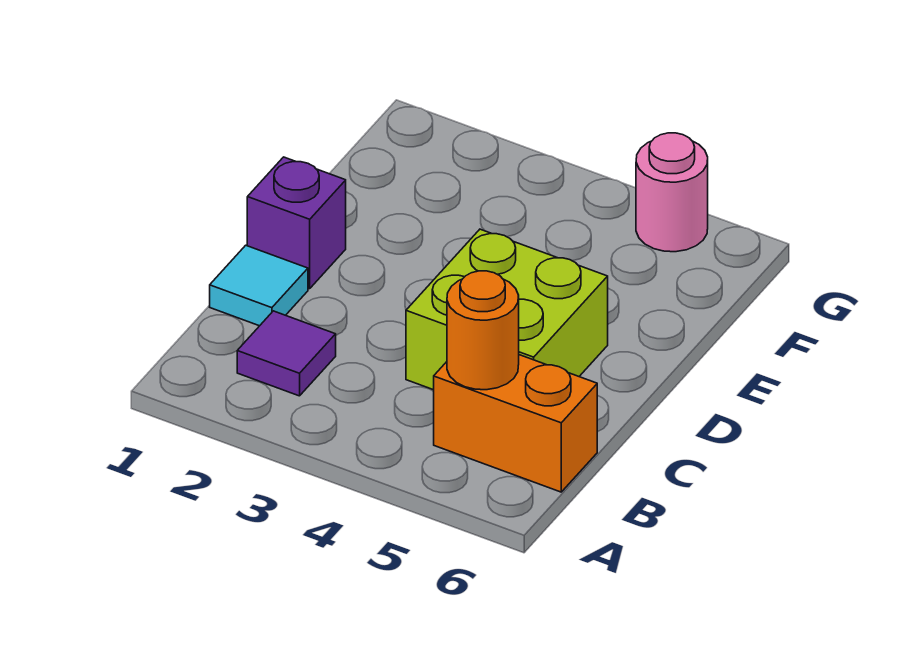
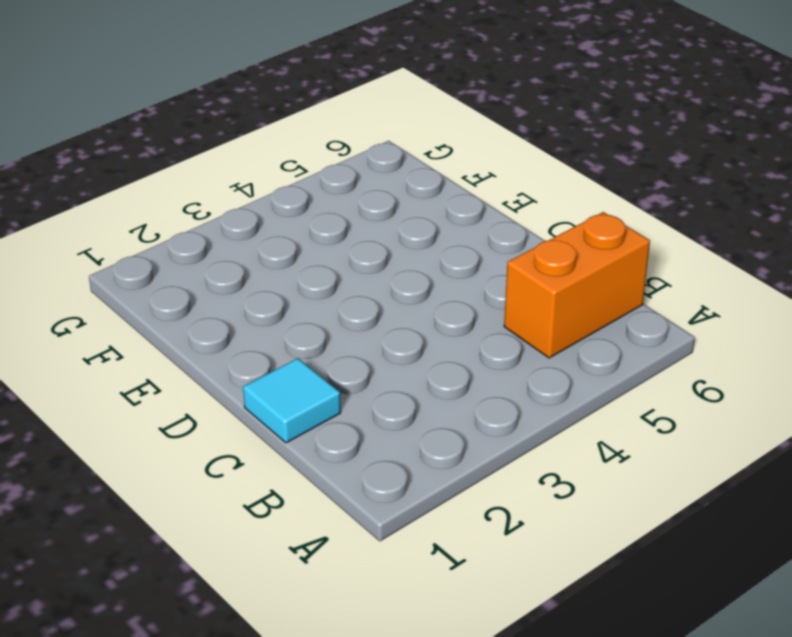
none -> purple tile B2 level 1
none -> lime brick C4:D5 level 1

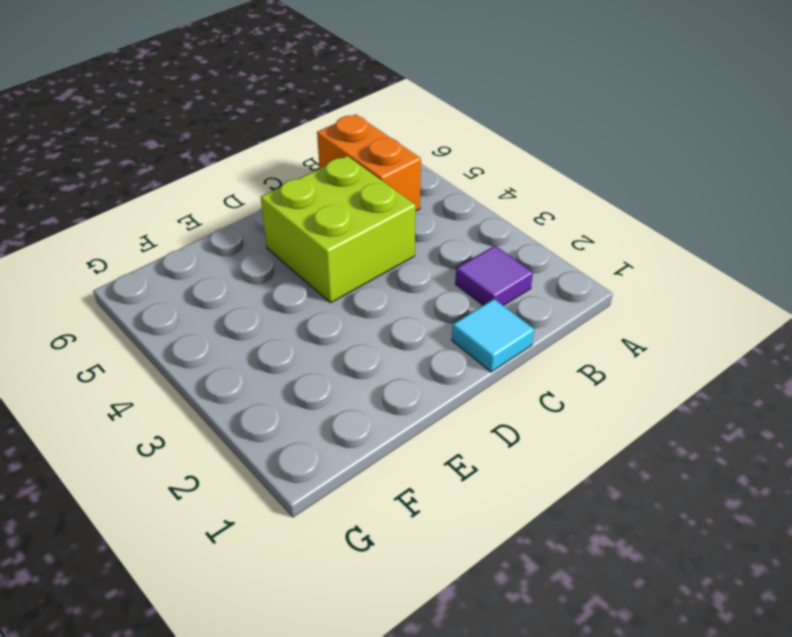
none -> purple brick D1 level 1
none -> pink round brick G5 level 1

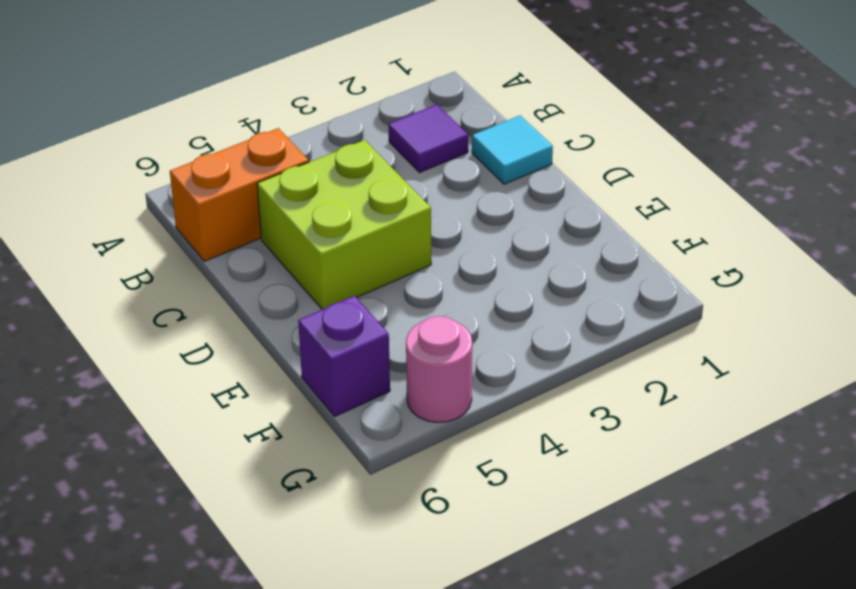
purple brick F6 level 1 -> purple brick D1 level 1
none -> orange round brick B5 level 2

